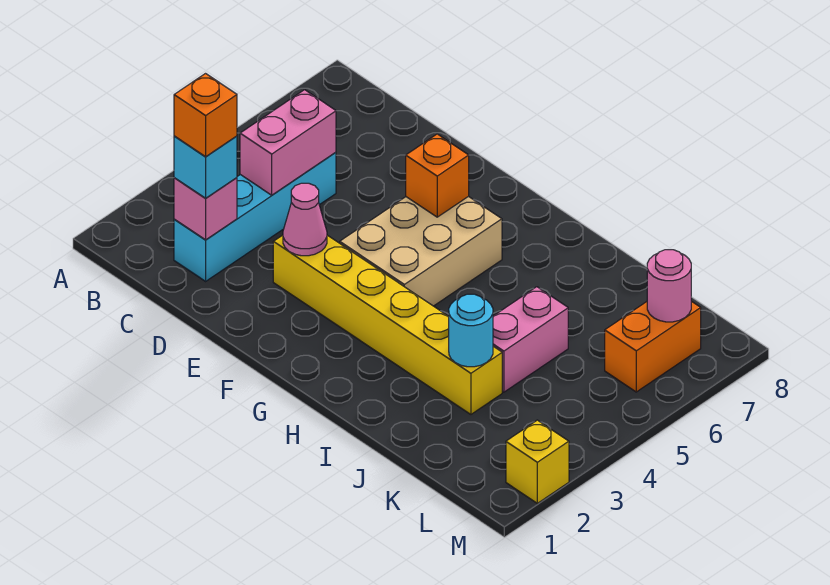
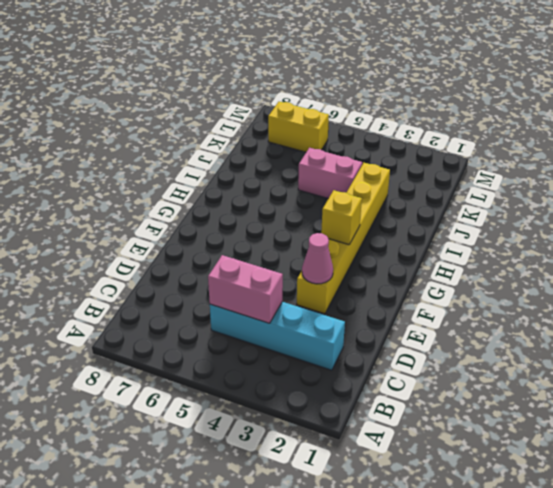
yellow brick G3 level 2 -> yellow brick M2 level 1
yellow brick L6:L7 level 1 -> orange brick L6:L7 level 1
none -> tan brick F4:G6 level 1
none -> pink brick C2 level 2
none -> orange brick F6 level 2

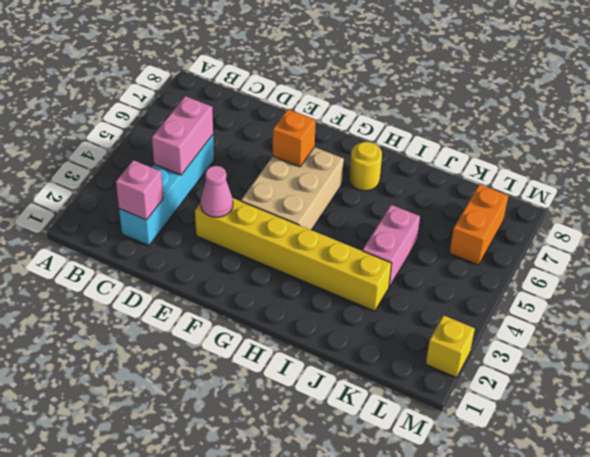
yellow round brick H7 level 1 -> none
none -> cyan round brick J3 level 2
none -> pink round brick L7 level 2
none -> cyan brick C2 level 3

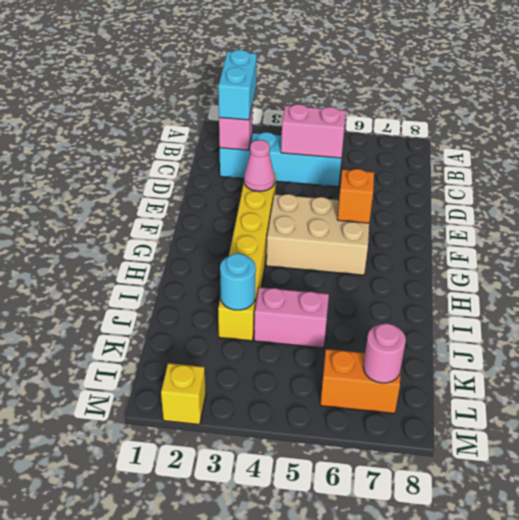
cyan brick B2:C2 level 3 -> cyan brick C2 level 3
none -> orange brick C2 level 4

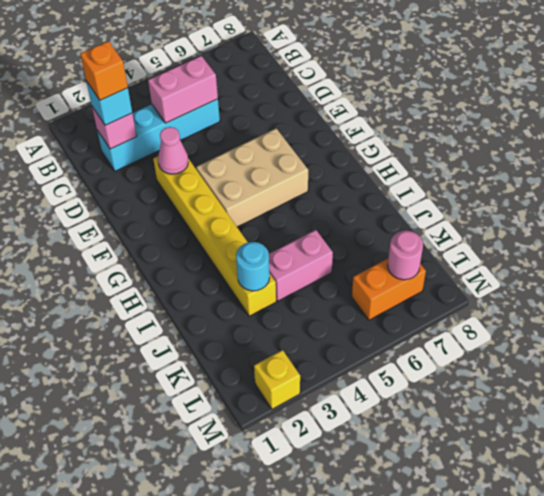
none -> orange brick F6 level 2

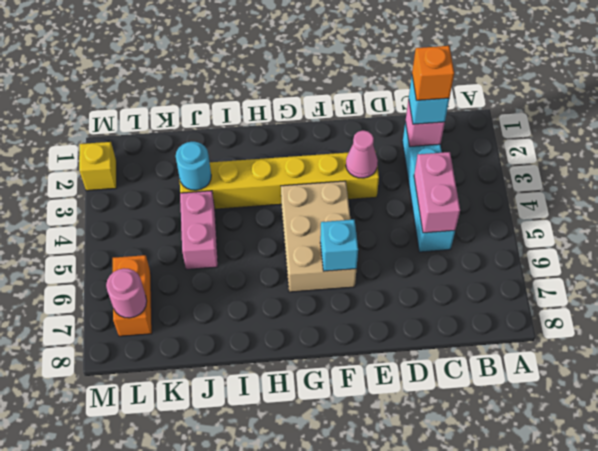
cyan brick F6 level 2 -> orange brick F6 level 2

